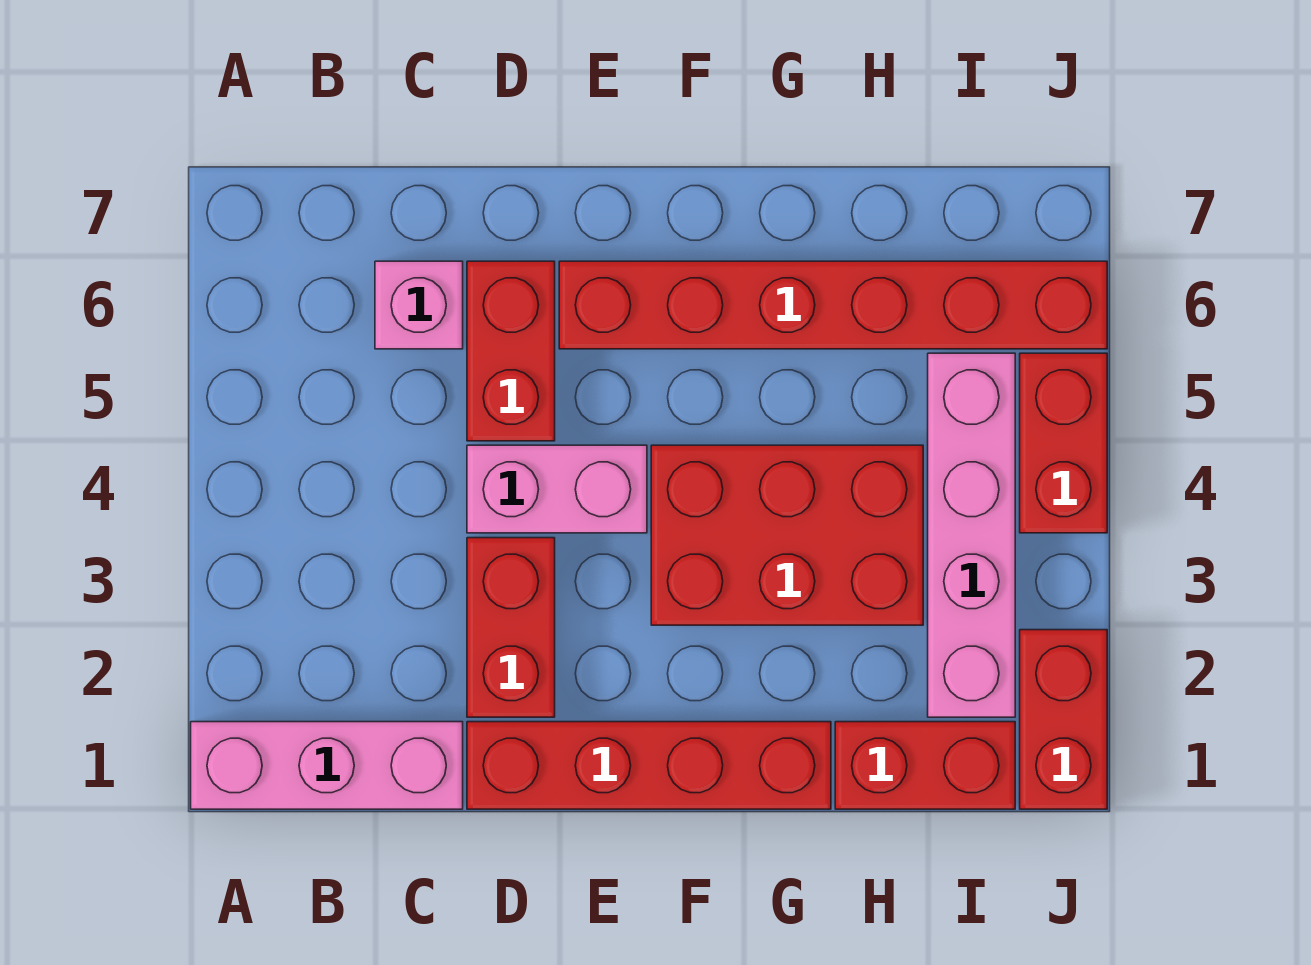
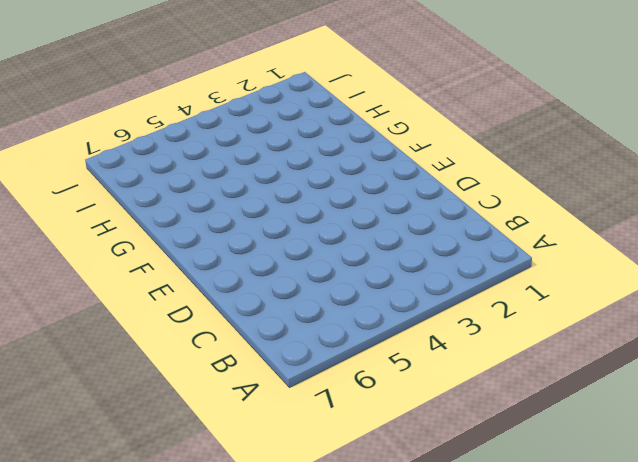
none -> pink brick A1:C1 level 1
none -> pink brick C6 level 1
none -> red brick D1:G1 level 1

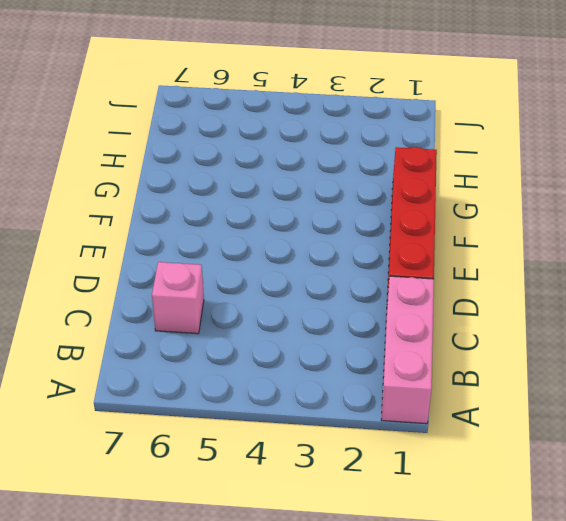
none -> red brick D2:D3 level 1
none -> pink brick D4:E4 level 1
none -> red brick D5:D6 level 1

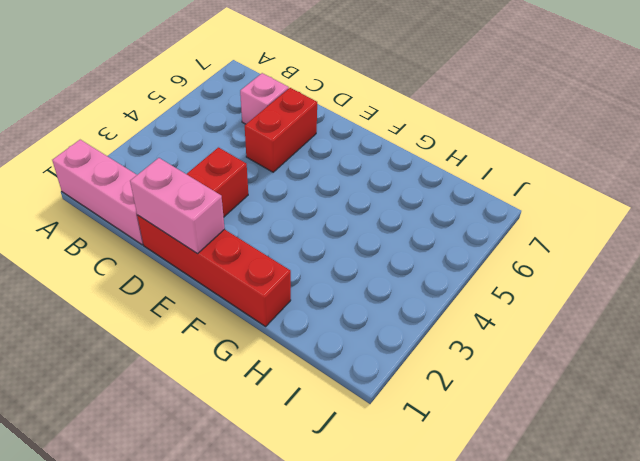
pink brick D1:E1 level 2 -> pink brick D4:E4 level 1
none -> red brick E6:J6 level 1
none -> red brick F3:H4 level 1
none -> red brick H1:I1 level 1

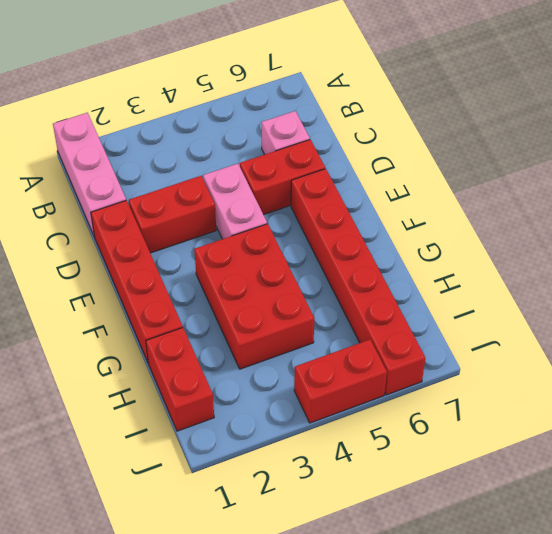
none -> pink brick I2:I5 level 1
none -> red brick J1:J2 level 1

